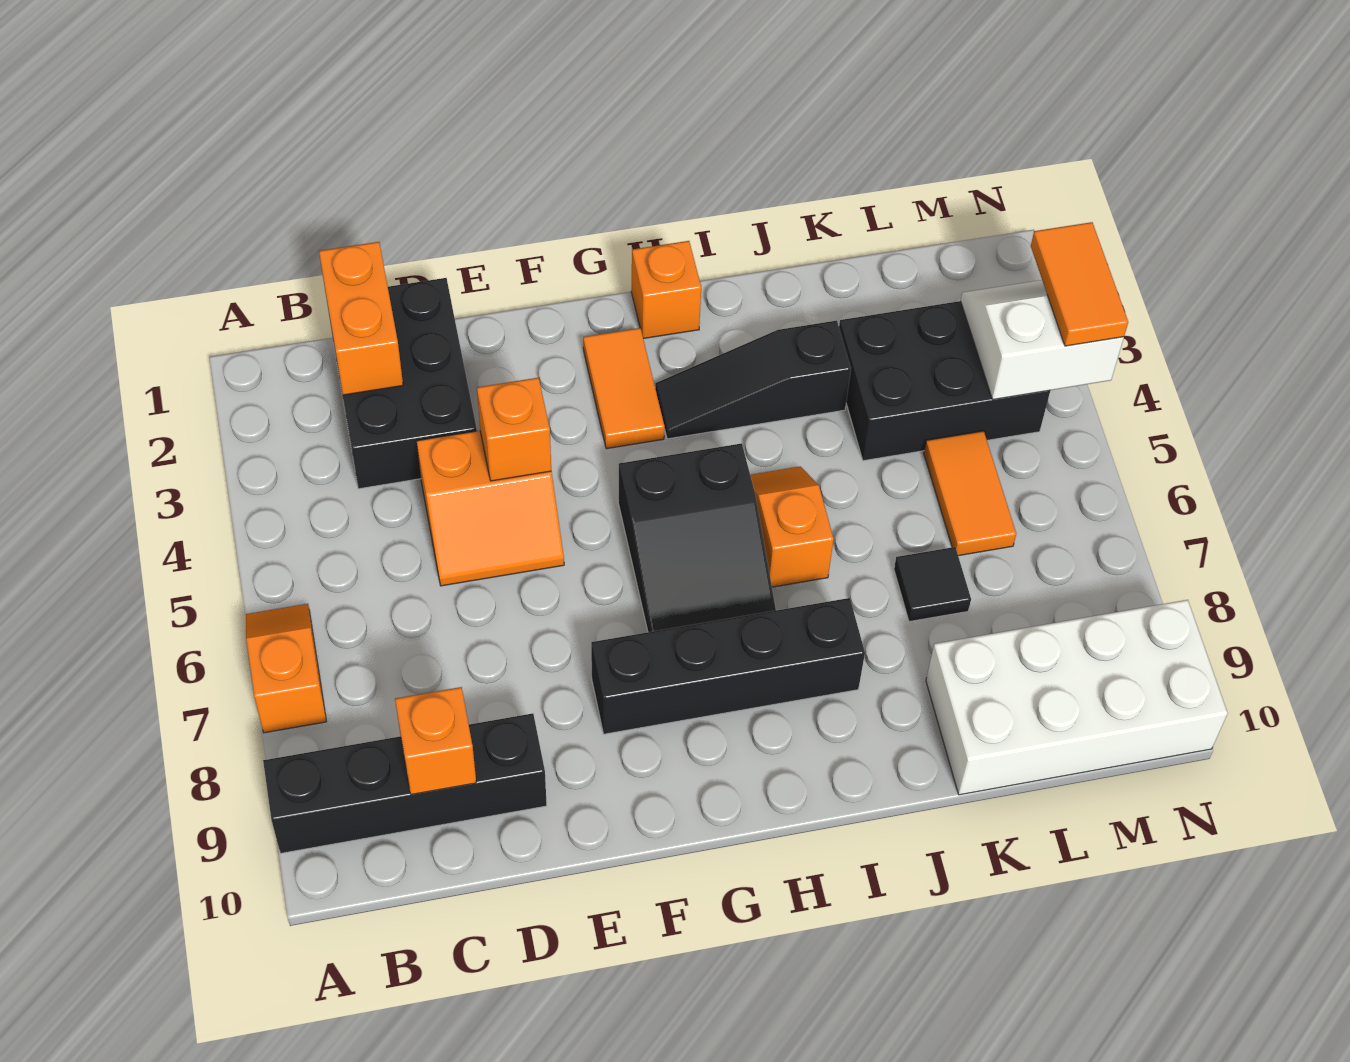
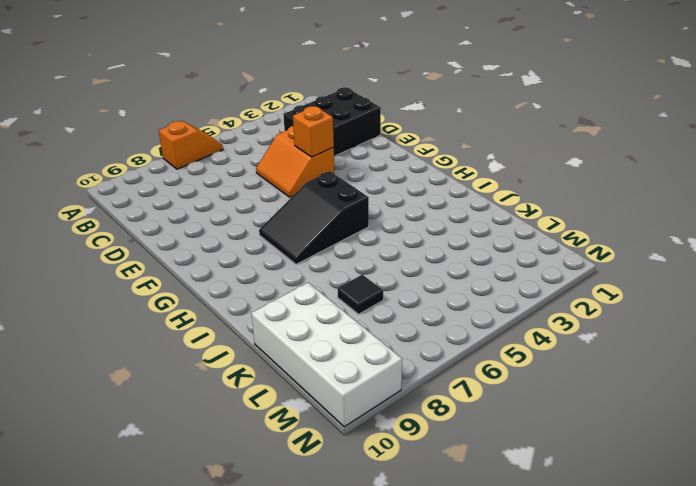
none -> black brick A9:D9 level 1
none -> black brick F8:I8 level 1
none -> orange tile G2:G3 level 1

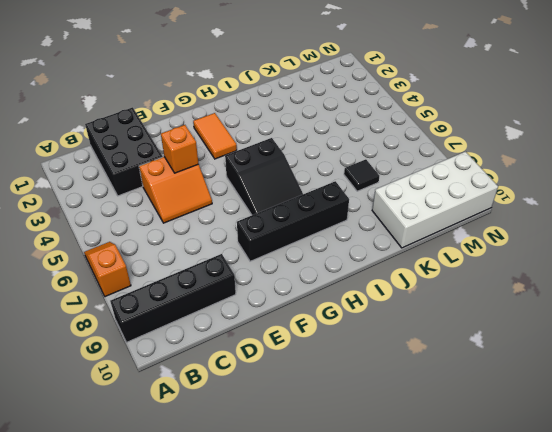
none -> orange brick H1 level 1
none -> black slope H3:J3 level 1 top J
none -> orange slope I5:I6 level 1 top 6

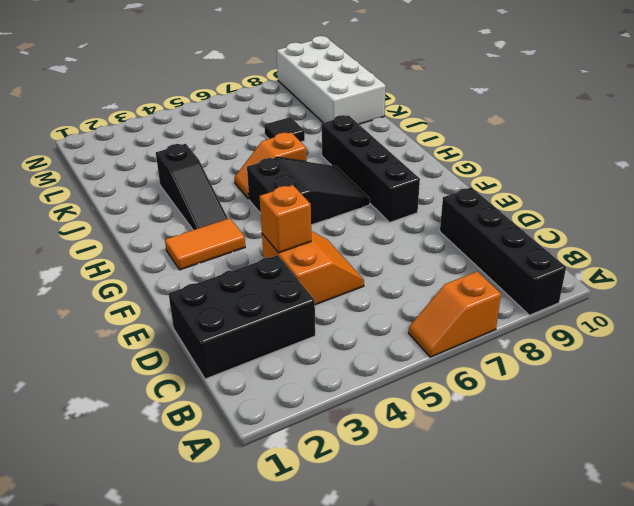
none -> orange brick H1 level 1
none -> black brick K3:M4 level 1
none -> orange tile L5:L6 level 1

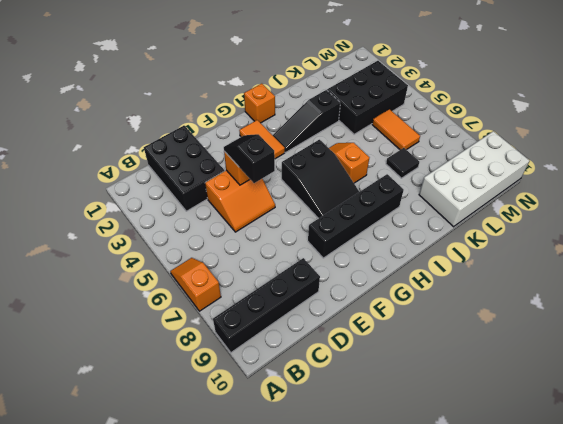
black slope E4:E5 level 3 top 5 -> none
none -> orange brick C1:C2 level 2
none -> orange brick C9 level 2
none -> white slope M3:N4 level 2 top 4

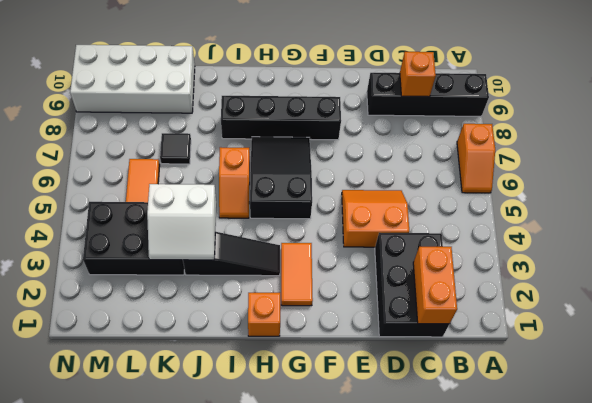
white slope J3:K4 level 2 top 4 -> white slope M3:N4 level 2 top 4
none -> orange brick E4 level 2
none -> orange tile N3:N4 level 3

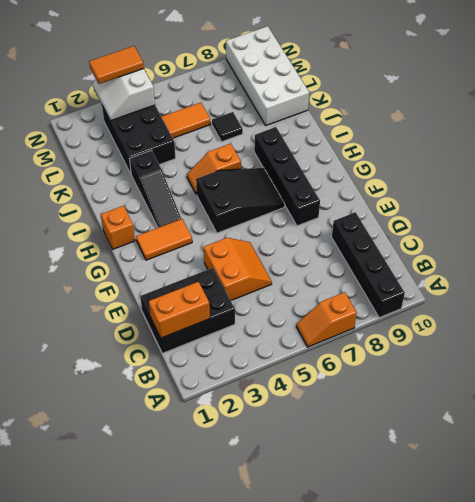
none -> orange brick C9 level 2
none -> orange brick E4 level 2

